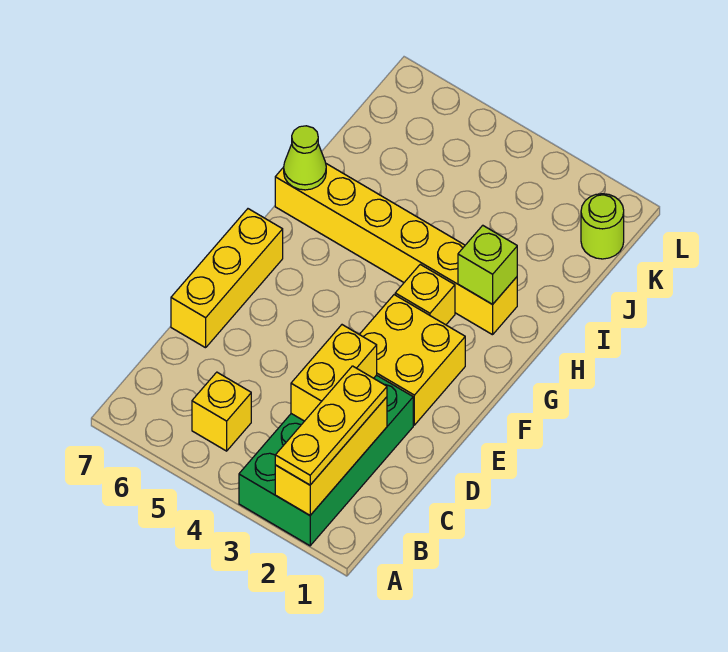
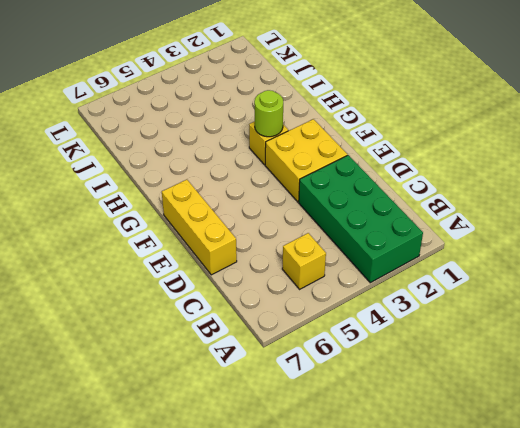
lime round brick G3 level 2 -> lime round brick K1 level 1
none -> yellow brick H2:H7 level 1
none -> yellow brick A2:C2 level 2
none -> yellow brick C3:D3 level 2

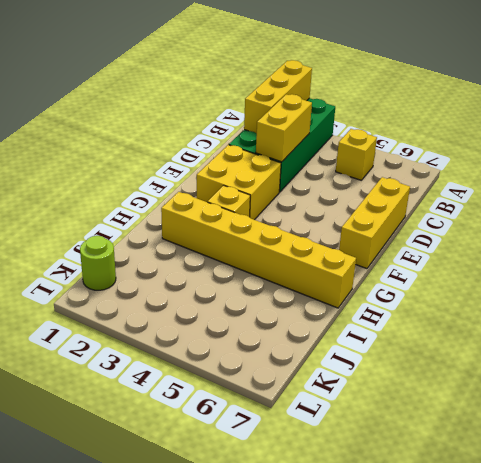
none -> lime brick H2 level 2
none -> lime cone H7 level 2
none -> yellow plate A2:C2 level 3

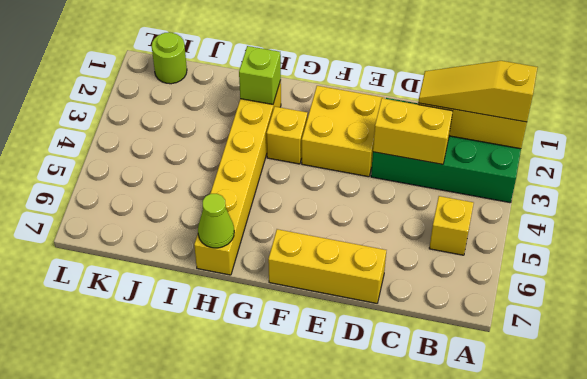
yellow slope A2:C2 level 3 top A -> yellow plate A2:C2 level 3

